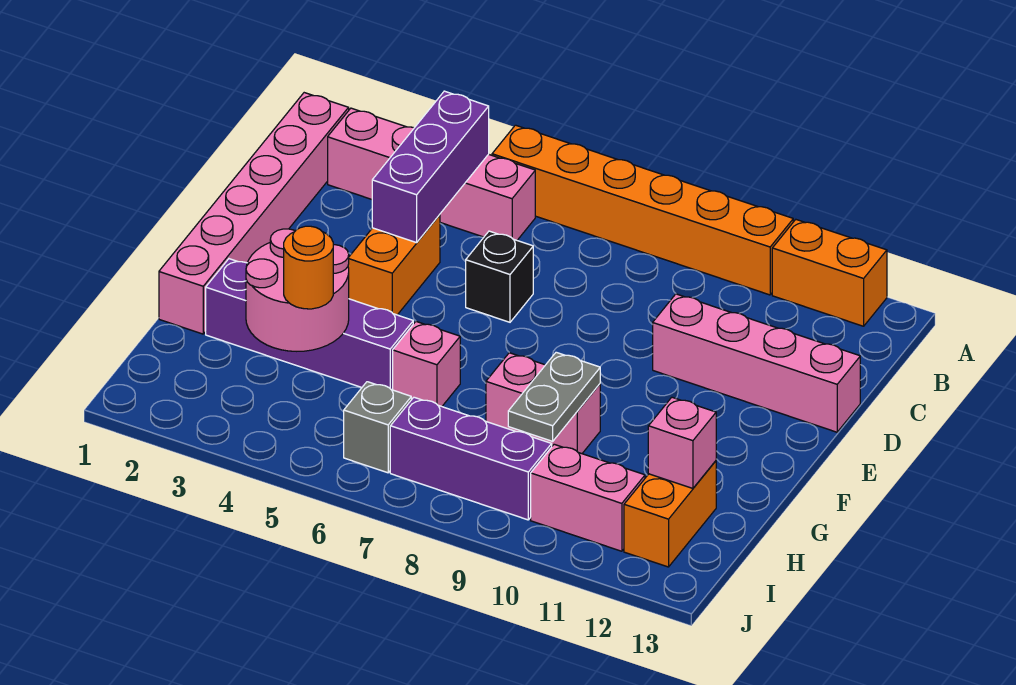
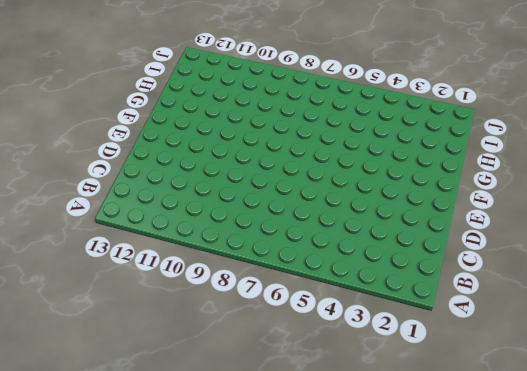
none -> orange brick A5:A10 level 1
none -> orange brick A11:A12 level 1
none -> pink brick B1:G1 level 1

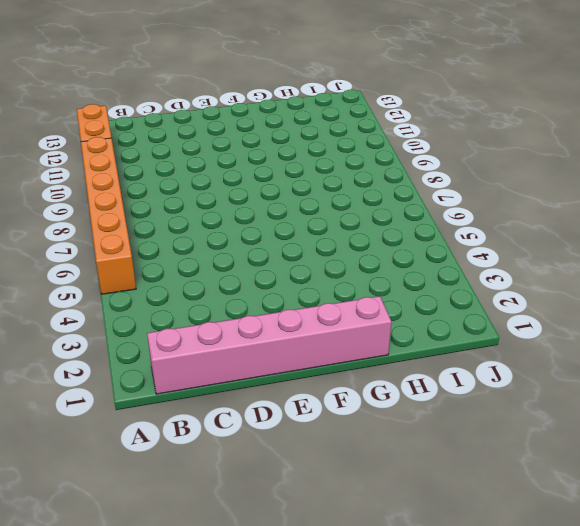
none -> pink brick B2:B5 level 1
none -> orange brick D4:E4 level 1
none -> black brick D6 level 1

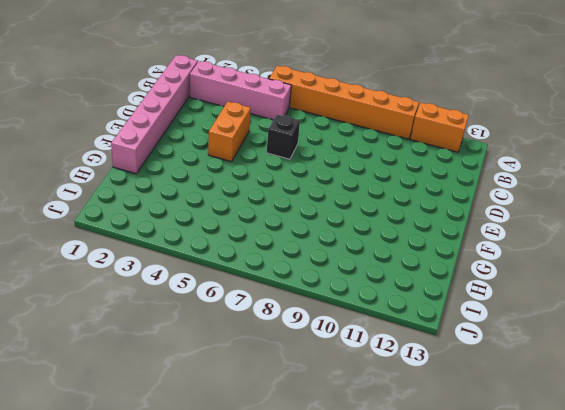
none -> pink brick D10:D13 level 1
none -> purple brick G2:G5 level 1
none -> pink brick G6 level 1

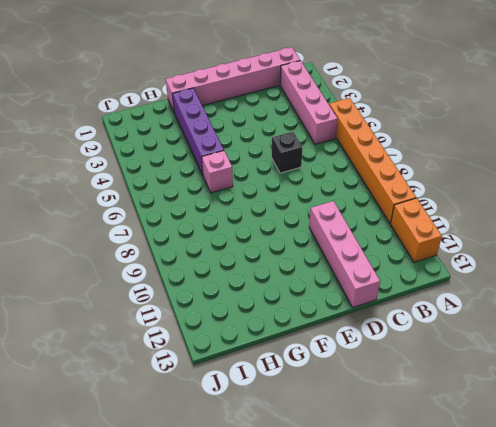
none -> orange brick D4:E4 level 1
none -> pink brick G8:G9 level 1
none -> orange brick H12:I12 level 1

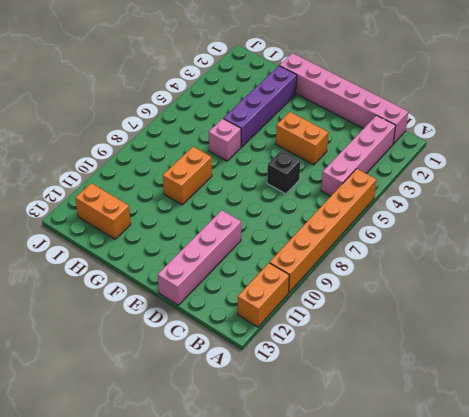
orange brick G8:G9 level 1 -> pink brick G8:G9 level 1
none -> grey brick I6 level 1
none -> purple brick I7:I9 level 1
none -> pink brick I10:I11 level 1

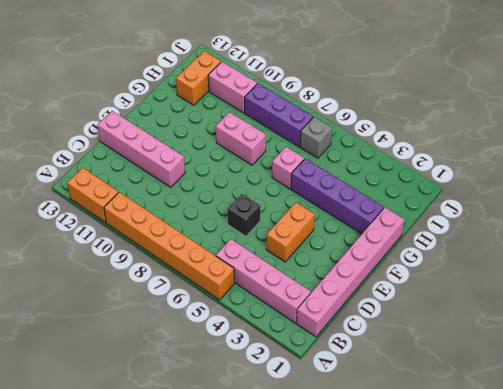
none -> purple brick B4:D4 level 2
none -> pink round brick G3:H4 level 2
none -> grey plate G9:H9 level 2

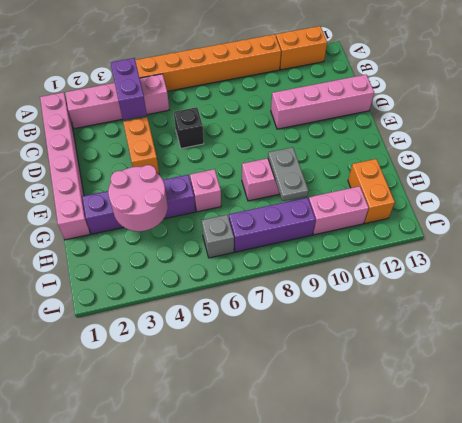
purple brick B4:C4 level 2 -> purple brick B4:D4 level 2
none -> pink brick H12 level 2
none -> orange round brick H4 level 3

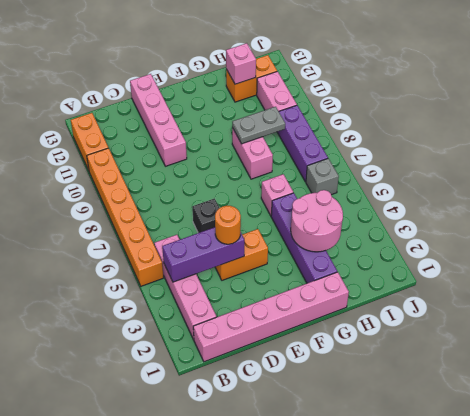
orange round brick D4 level 3 -> orange round brick H4 level 3

